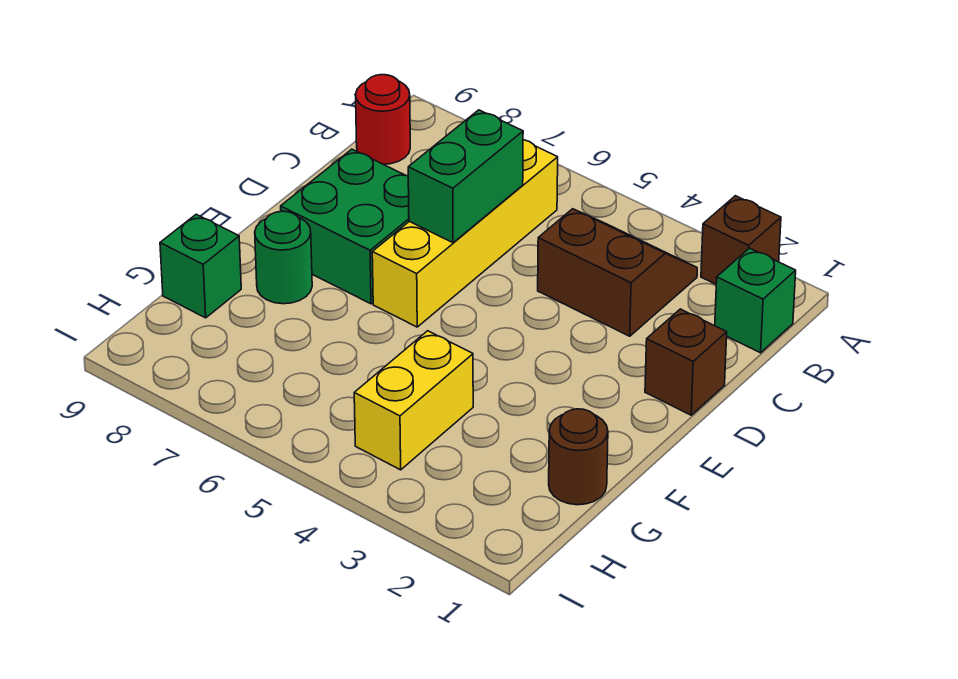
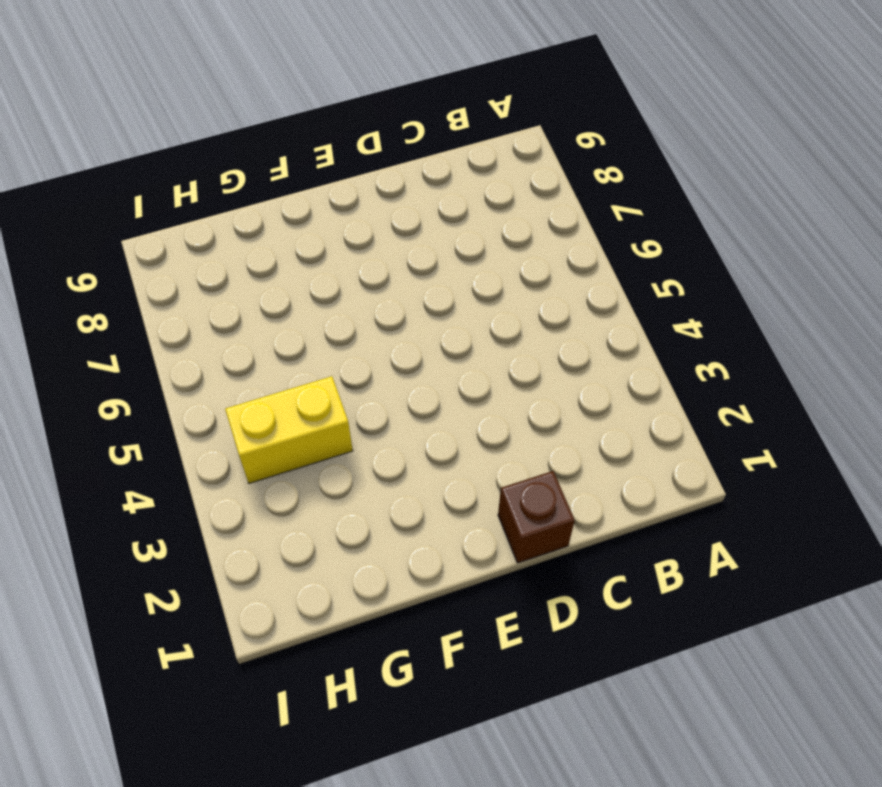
none -> brown brick A2 level 1
none -> green brick B1 level 1
none -> brown slope B3:C4 level 1 top C

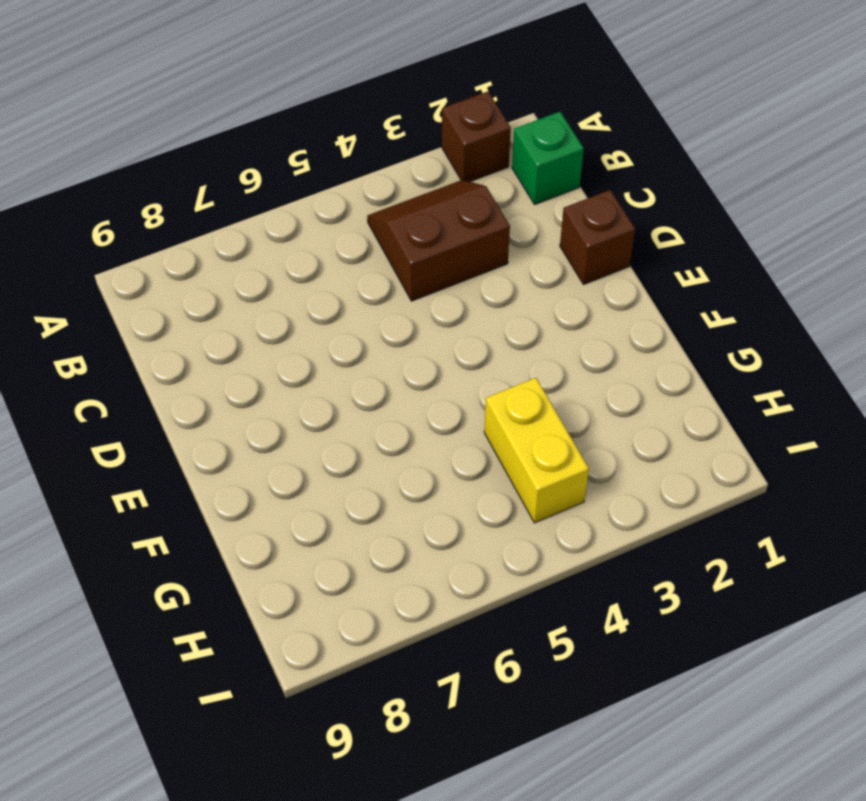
none -> yellow brick B6:E6 level 1
none -> red round brick B9 level 1
none -> green brick D7:E8 level 1

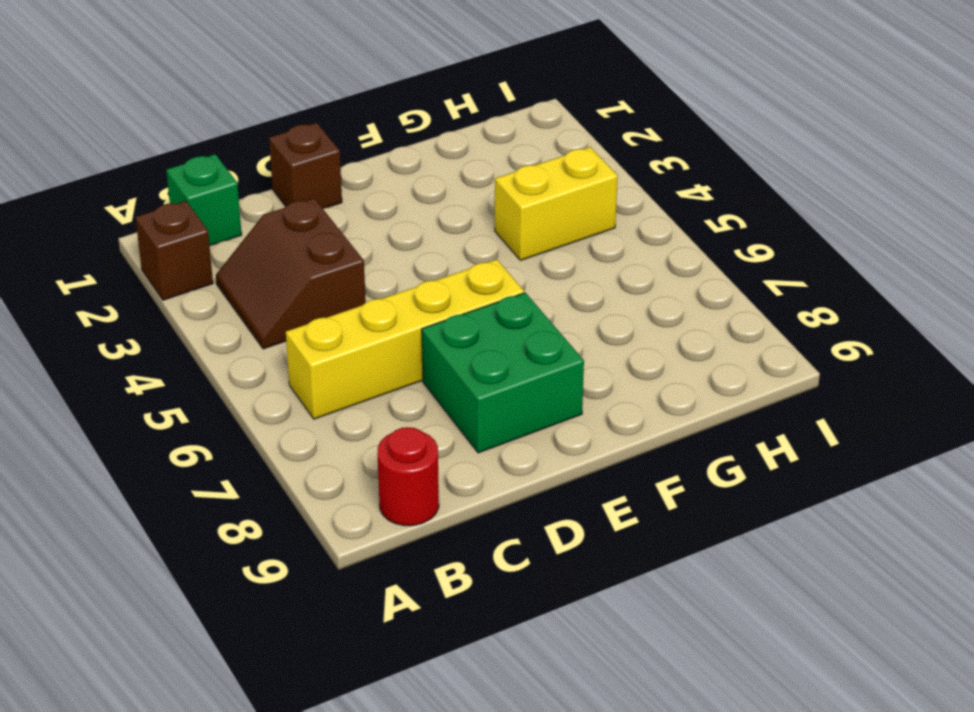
none -> green round brick F8 level 1
none -> brown round brick G1 level 1
none -> green brick G9 level 1

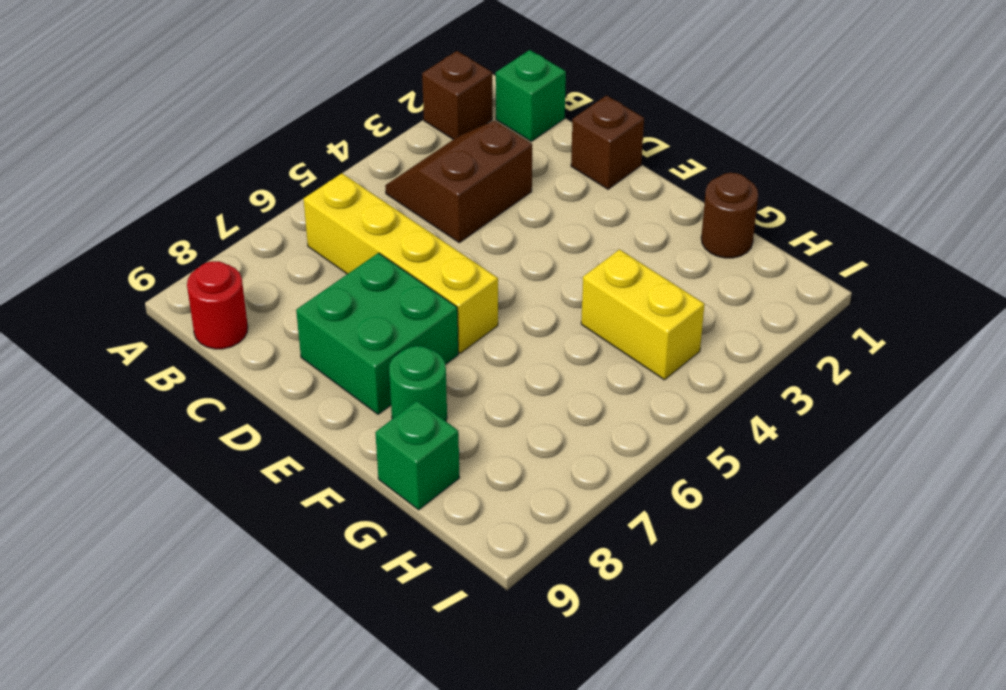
none -> green brick C6:D6 level 2

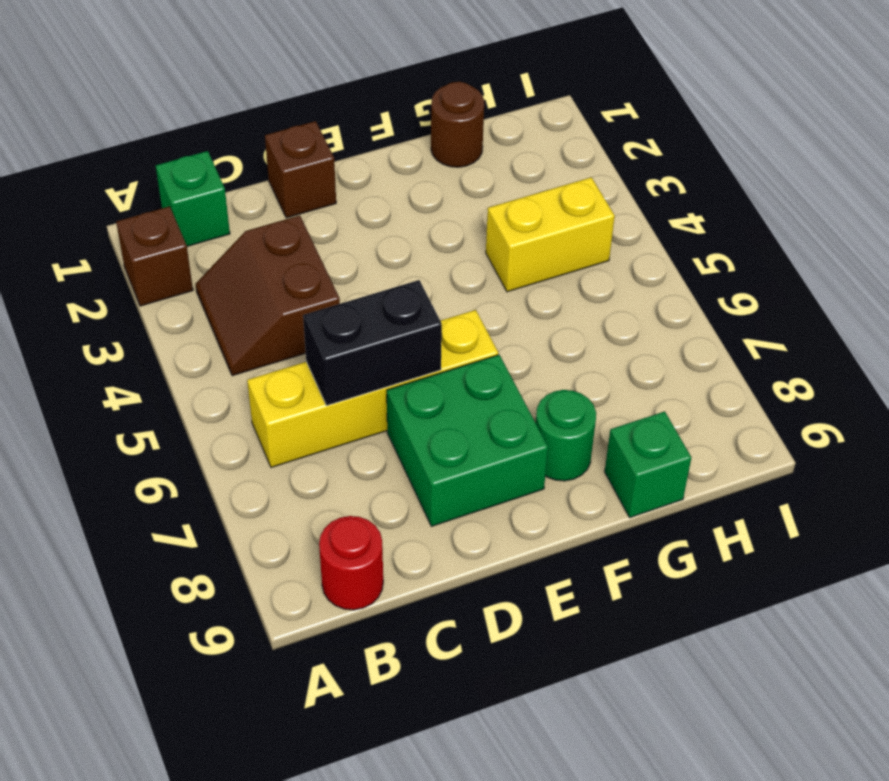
black brick C6:D6 level 2 -> green brick C6:D6 level 2

